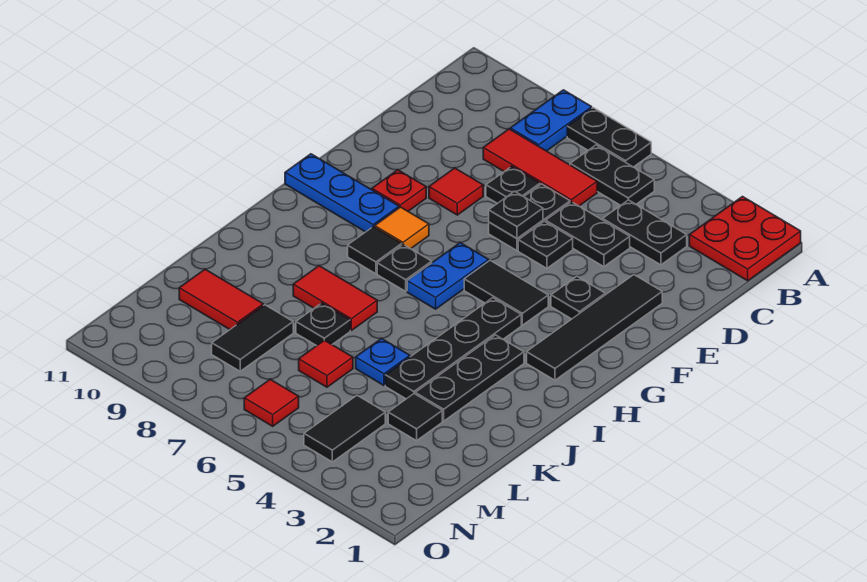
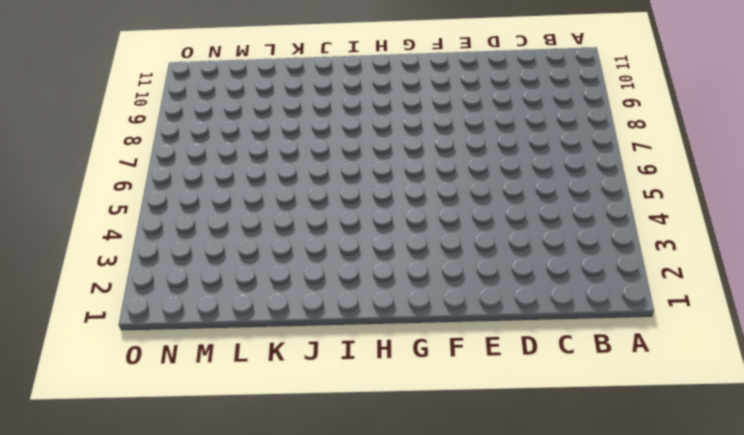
none -> red plate A1:B2 level 1
none -> black plate A6:A7 level 1
none -> blue plate A8:B8 level 1
none -> black plate B5:B6 level 1

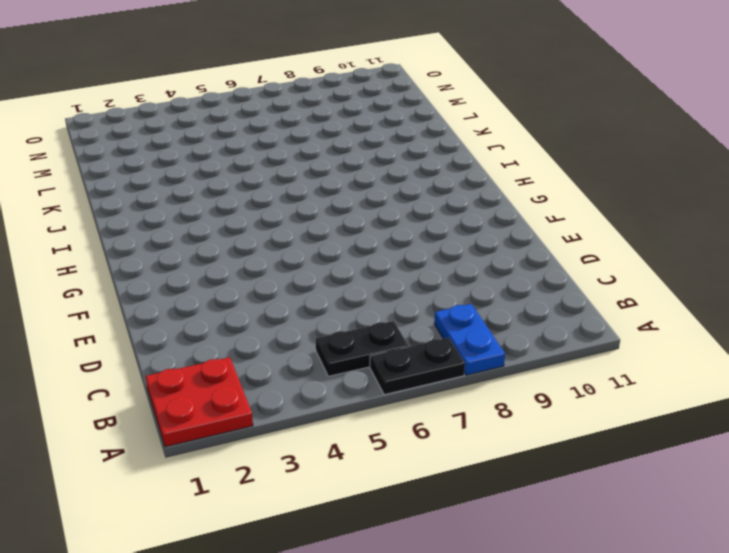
none -> black plate C3:C4 level 1
none -> red tile C6:C8 level 1
none -> black plate D4:D5 level 1
none -> black plate D6:E6 level 1

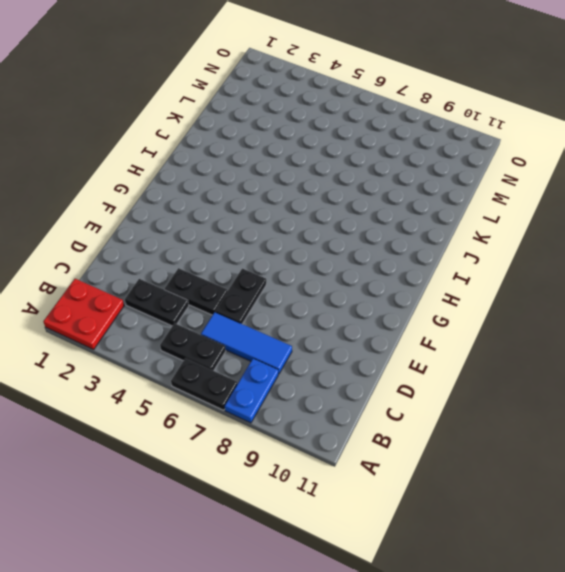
blue tile C6:C8 level 1 -> red tile C6:C8 level 1
none -> black plate D7 level 1
none -> black tile E2:H2 level 1
none -> black plate E5 level 1
none -> red tile E8 level 1

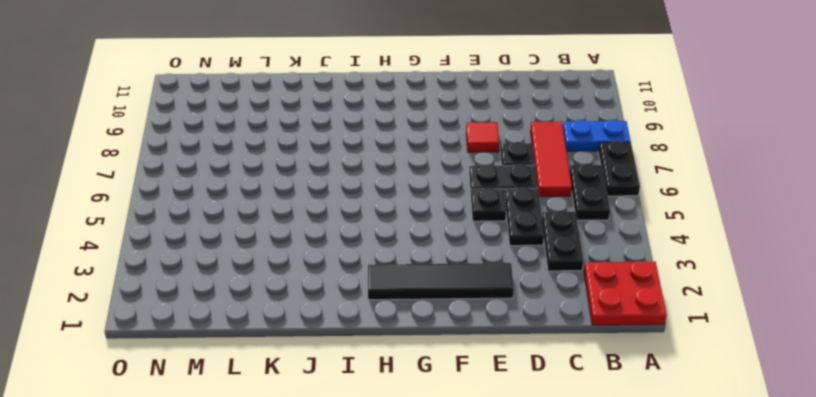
none -> black plate F3 level 1
none -> red plate F9 level 1
none -> black tile G4:G5 level 1
none -> blue plate G6:H6 level 1

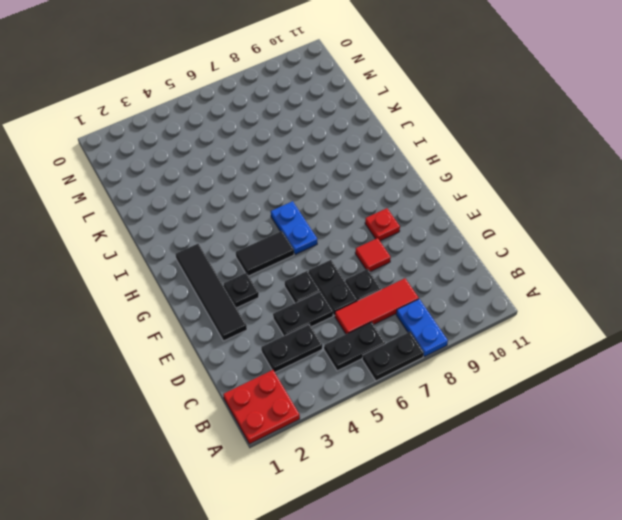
none -> orange tile G8 level 1
none -> blue plate G9:G11 level 1
none -> black plate H4:K4 level 1
none -> black plate H7 level 1

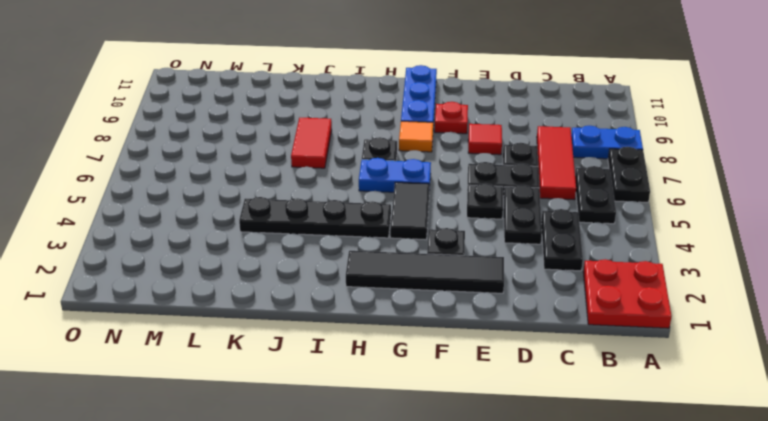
none -> black tile H8 level 1
none -> black plate I3:K3 level 1
none -> blue plate K5 level 1
none -> black plate K7 level 1

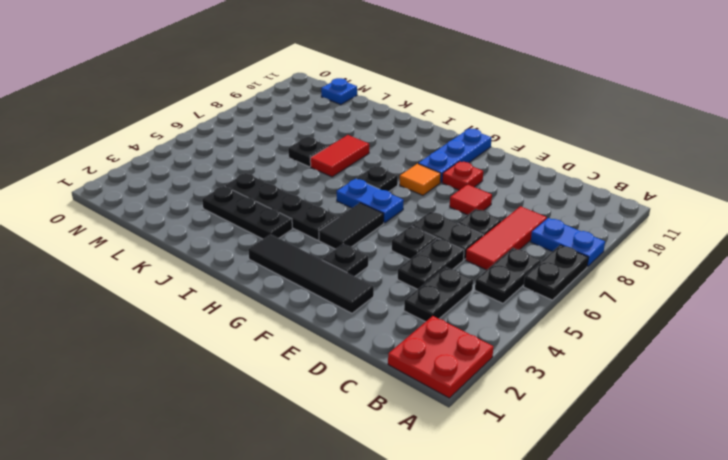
blue plate M11 level 1 -> blue plate K5 level 1
none -> black tile H8 level 1
none -> black tile L3 level 1
none -> red tile L6 level 1
none -> black tile L8:M8 level 1

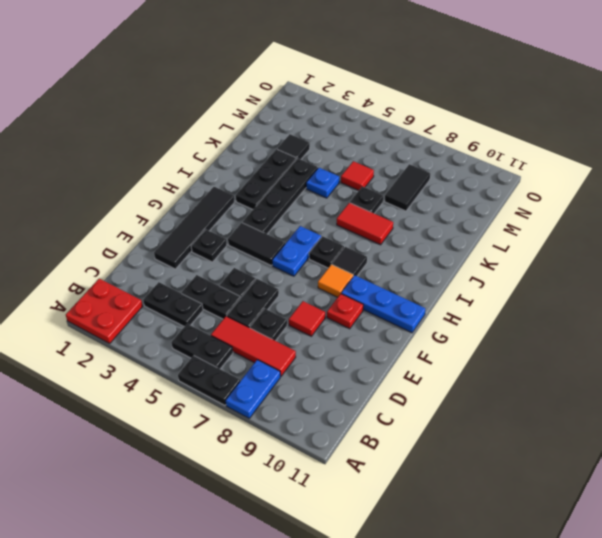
none -> red tile L9:L10 level 1
none -> black tile M4:N4 level 1
none -> red tile N6 level 1
none -> black plate E6 level 2

